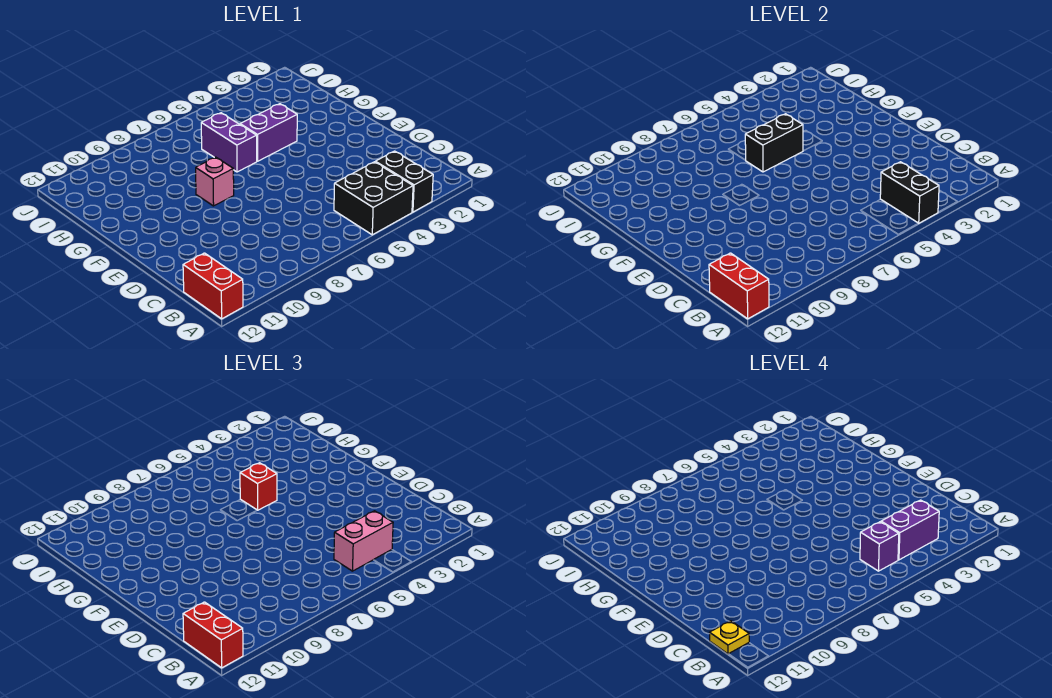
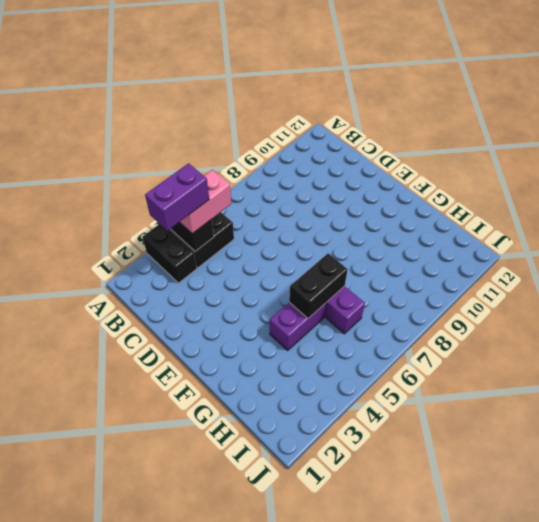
none -> red brick A12:B12 level 1
none -> pink brick F8 level 1
none -> red brick A12:B12 level 2

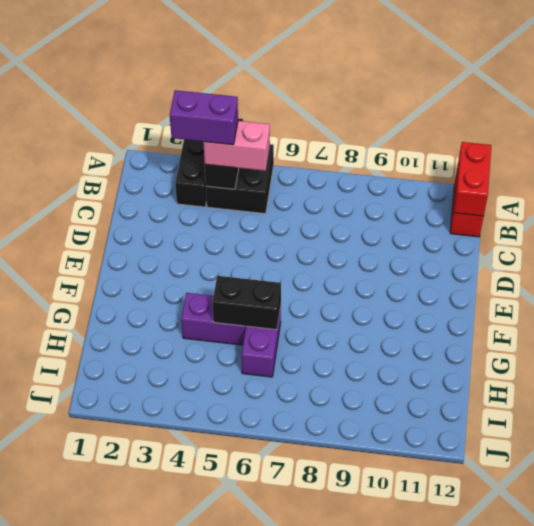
none -> pink brick F8 level 1
none -> red brick A12:B12 level 3
none -> red brick G5 level 3

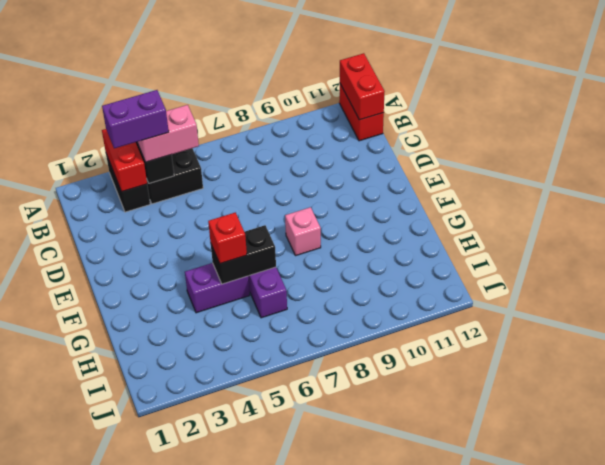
red brick A3:B3 level 2 -> red brick A12:B12 level 3
none -> purple brick B5 level 4
none -> yellow plate B12 level 4

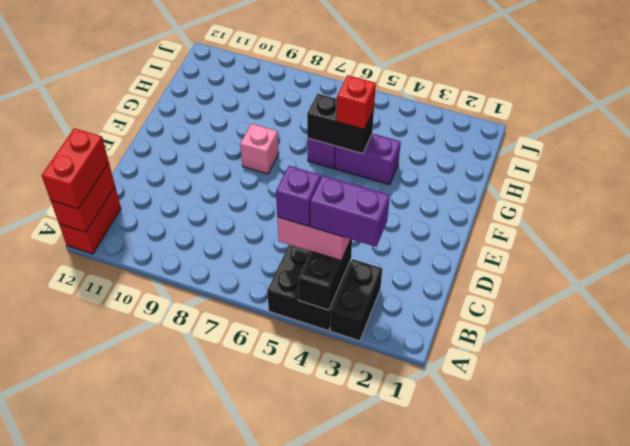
none -> yellow plate B12 level 4

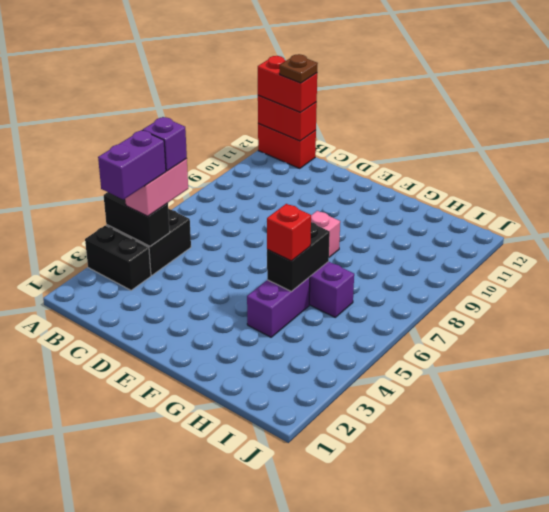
brown plate B12 level 4 -> yellow plate B12 level 4

